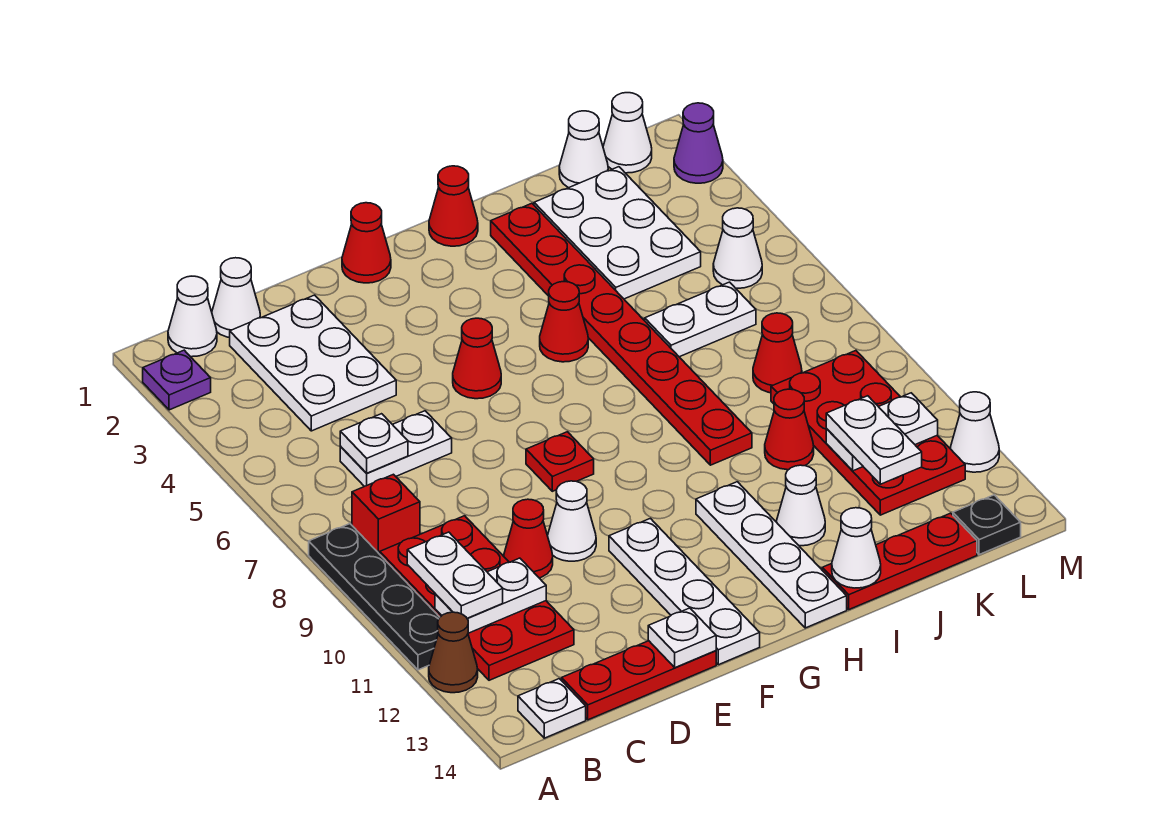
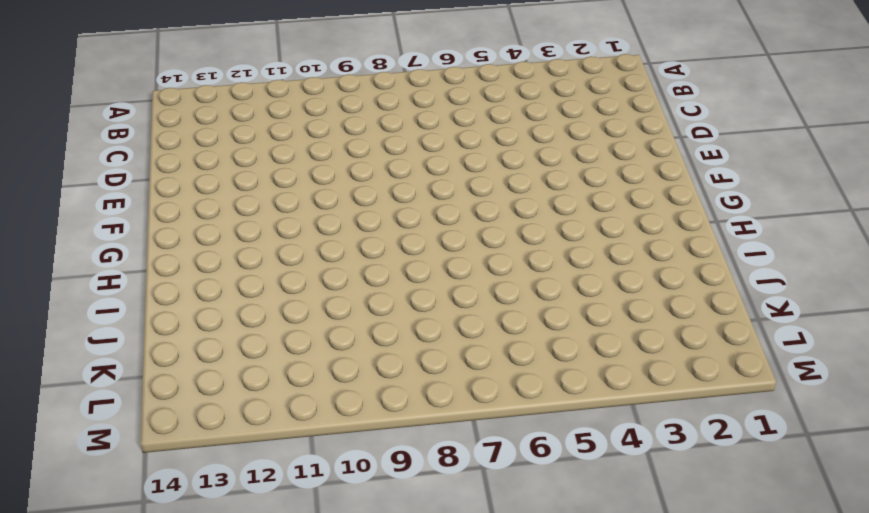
none -> purple plate A2 level 1
none -> black plate A8:A11 level 1
none -> brown cone A12 level 1
none -> white cone B1 level 1

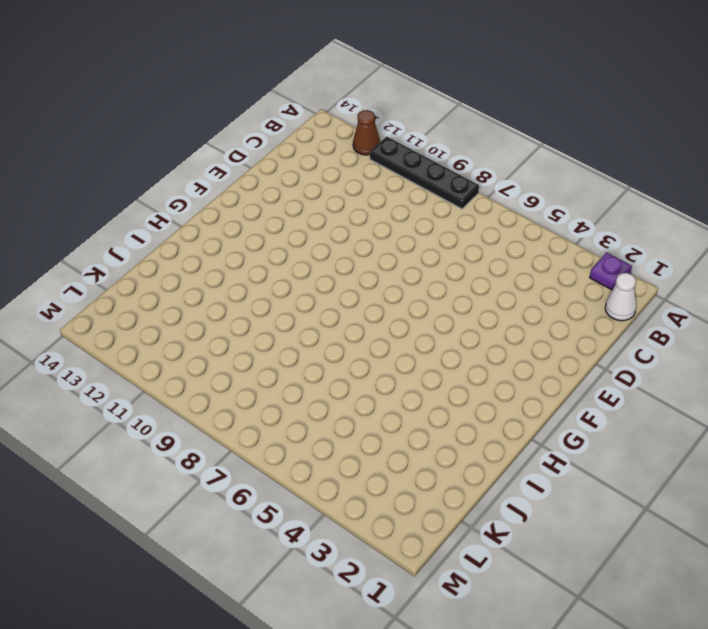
none -> red brick B8 level 1
none -> red plate B9:C12 level 1
none -> white plate B14 level 1
none -> white cone C1 level 1

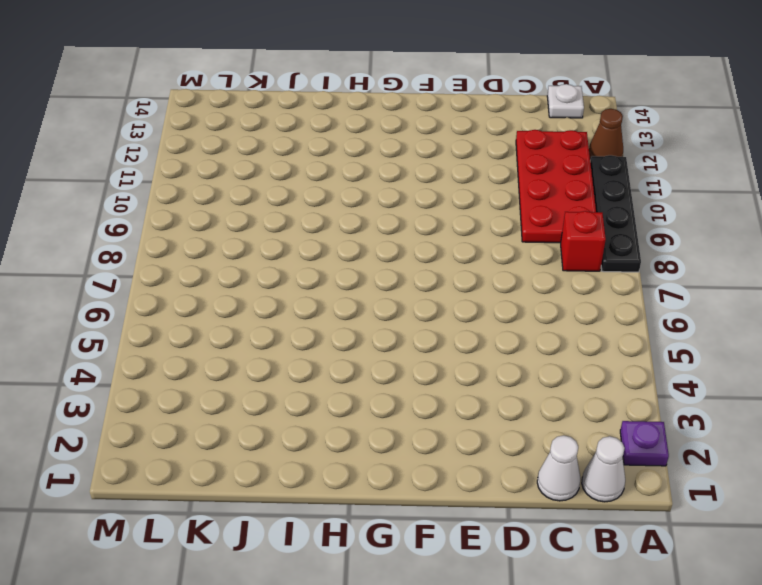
none -> white plate C2:D4 level 1
none -> white plate C6:D6 level 1
none -> red plate C14:E14 level 1
none -> red cone D10 level 1

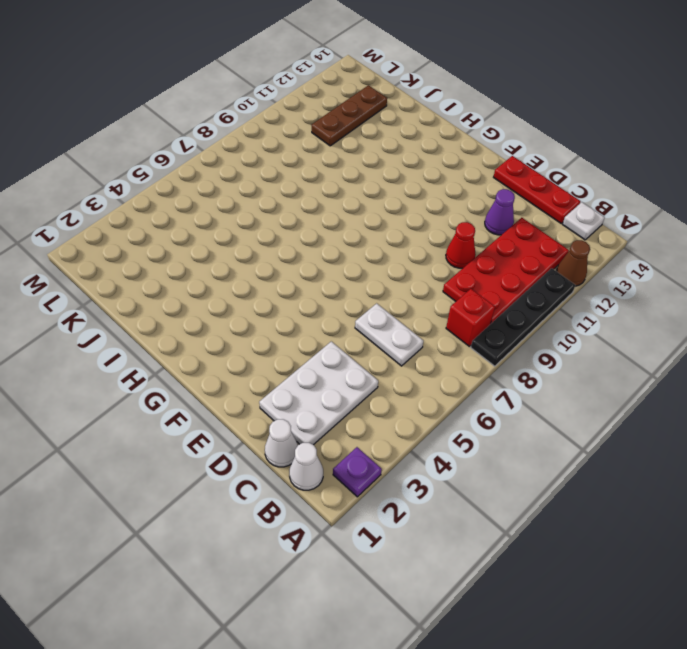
purple cone D12 level 1 -> purple cone M2 level 1
brown plate K11:K13 level 1 -> red plate K9:L12 level 1
none -> white cone E10 level 1
none -> red cone F1 level 1
none -> red cone F5 level 1
none -> red plate F8 level 1

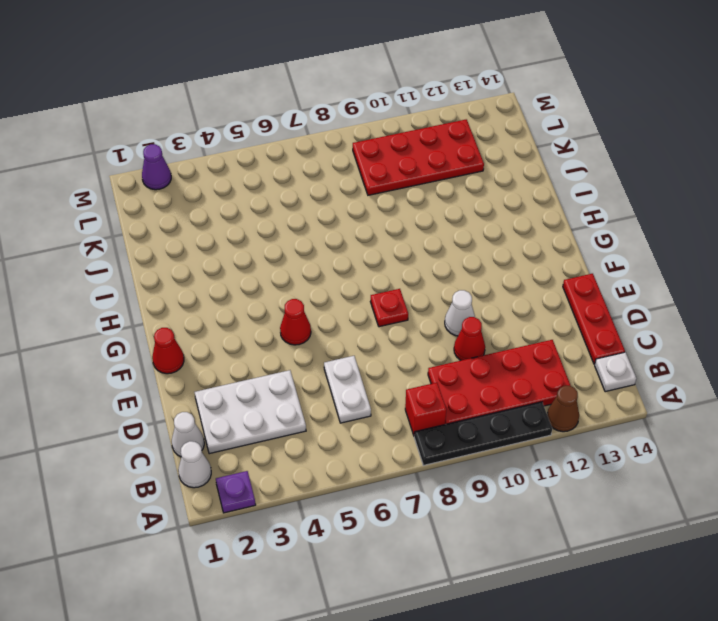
none -> white plate F11:F14 level 1
none -> red cone H1 level 1
none -> red cone H5 level 1
none -> white plate H11:H14 level 1

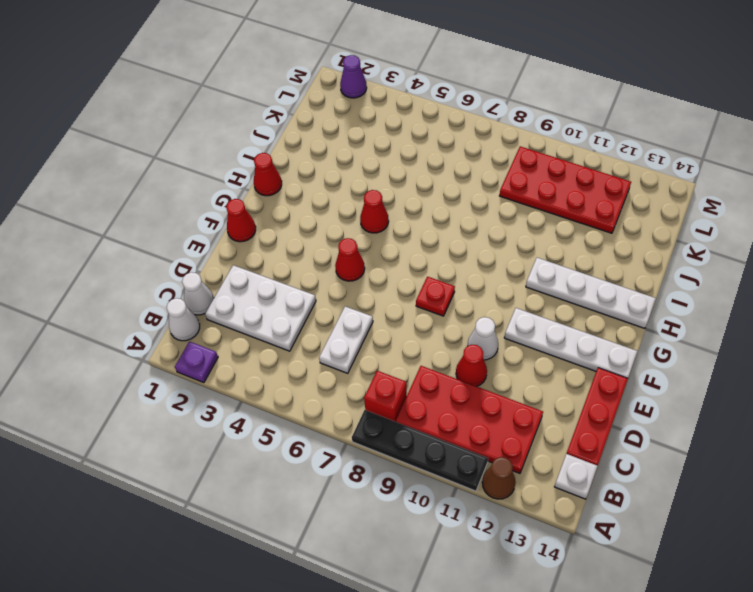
none -> red plate I2:I9 level 1
none -> white cone I12 level 1
none -> red plate I14:K14 level 1
none -> white plate J2:K4 level 1

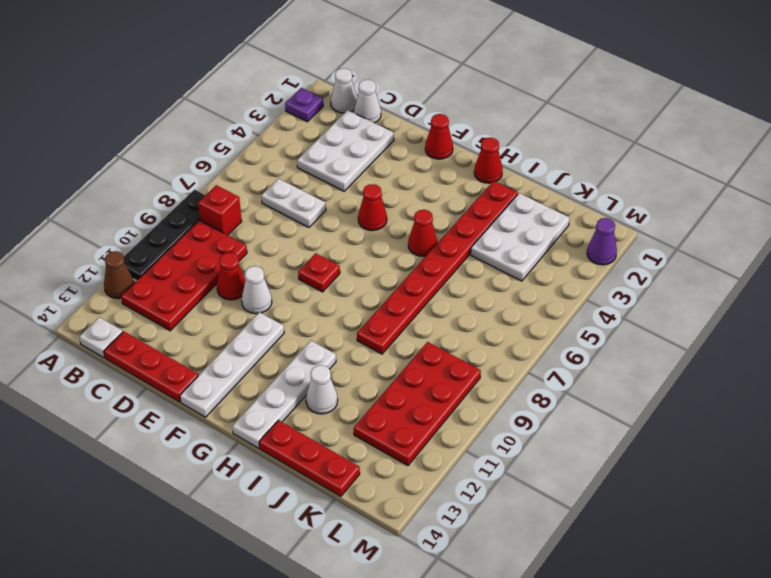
none -> white plate J6:K6 level 1
none -> red cone J10 level 1
none -> white cone K1 level 1
none -> red cone K8 level 1

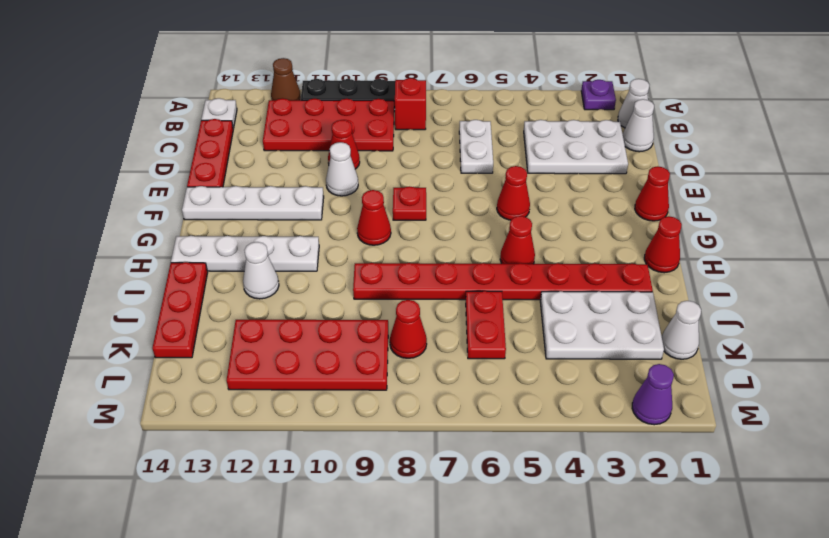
red cone G9 level 1 -> red cone J10 level 1
red plate J6:K6 level 1 -> white plate J6:K6 level 1
none -> white cone L1 level 1
none -> white cone L5 level 1
none -> black plate L14 level 1
none -> white cone M12 level 1

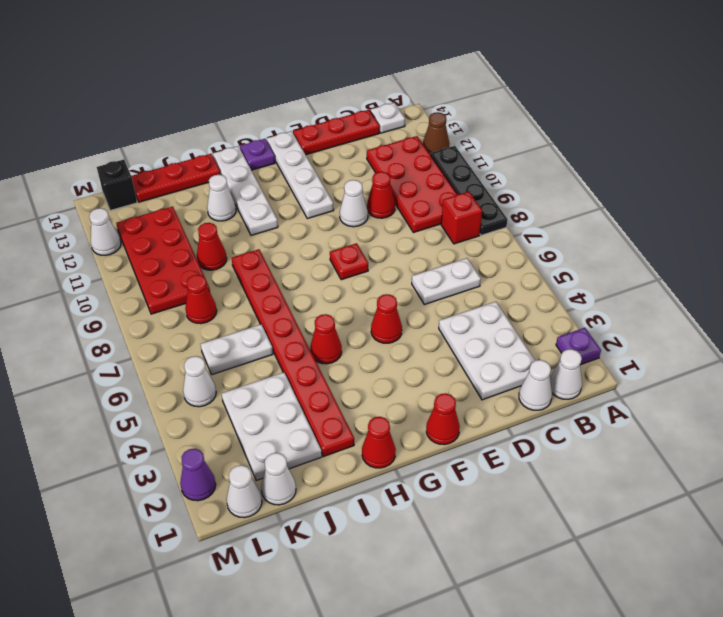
purple plate G14 level 1 -> none
black brick L14 level 1 -> black plate L14 level 1
none -> white plate B11:C11 level 2
none -> white plate C6 level 2
none -> white plate E14 level 2
none -> white cone I14 level 2

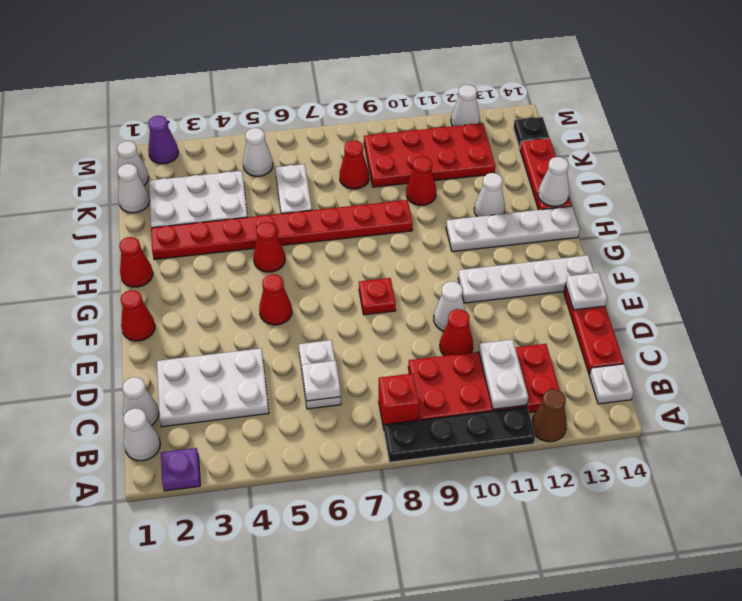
none -> white plate K11:L11 level 2
none -> white plate B10:B11 level 3
none -> white plate K11:K12 level 3

